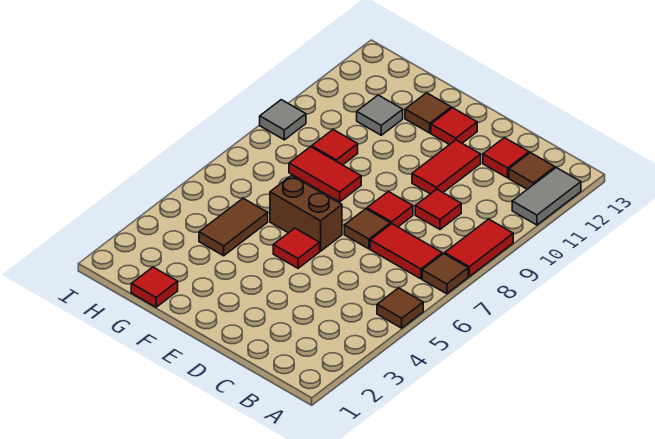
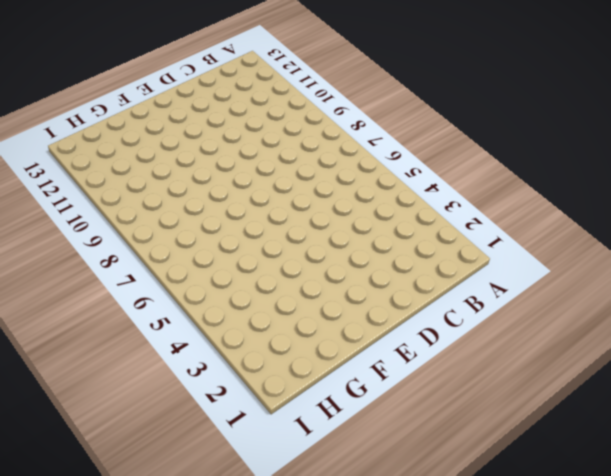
none -> brown tile A5 level 1
none -> brown tile A7 level 1
none -> red tile A8:A9 level 1

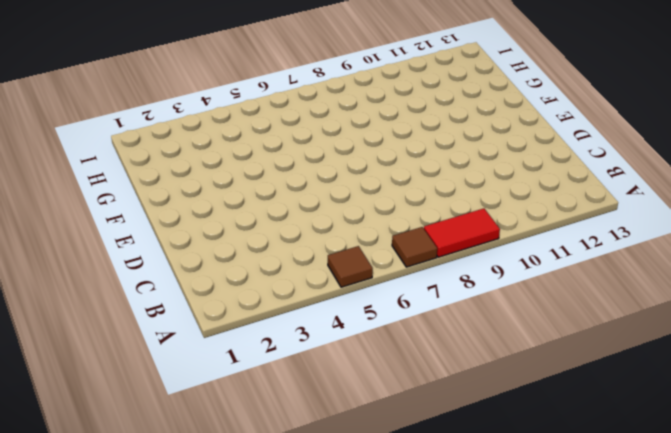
none -> grey tile A11:A12 level 1
none -> red tile B7:C7 level 1
none -> brown tile B12 level 1

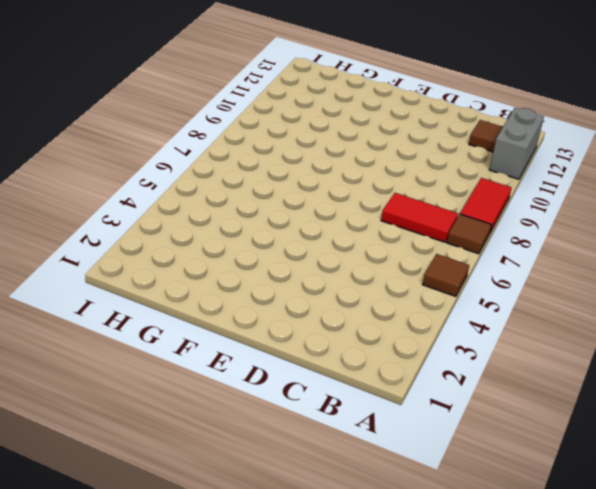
grey brick A11:A12 level 1 -> grey tile A11:A12 level 1
none -> red tile C9 level 1
none -> red tile C12 level 1
none -> brown tile D7 level 1

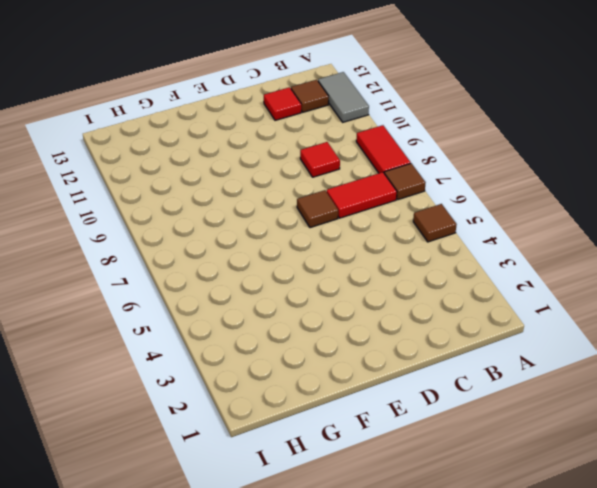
none -> red tile D8 level 1
none -> red tile D10:D11 level 1
none -> red tile E5 level 1

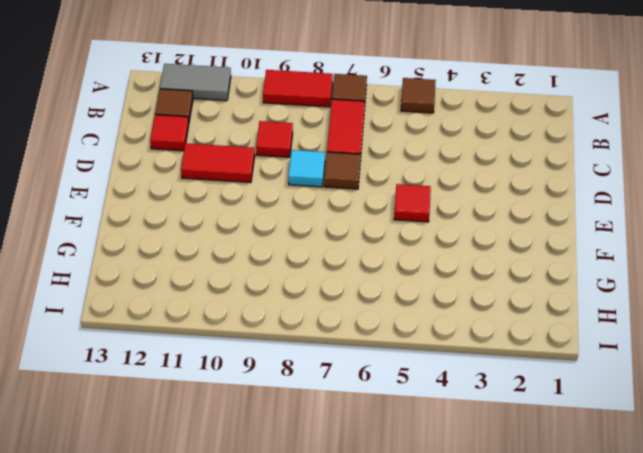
cyan tile D8 level 1 -> red tile D8 level 1
none -> brown brick E6:F6 level 1
none -> red tile E12 level 1
none -> red tile F8:G8 level 1

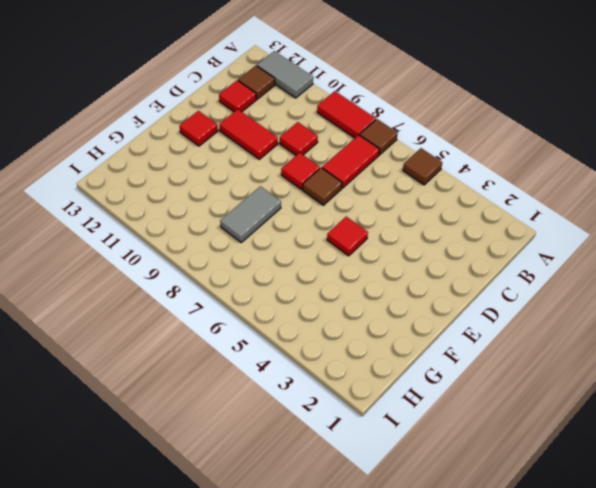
grey tile F8:G8 level 1 -> red tile F8:G8 level 1
none -> brown brick E6:F6 level 1
none -> brown tile F12 level 1
none -> red tile G1 level 1

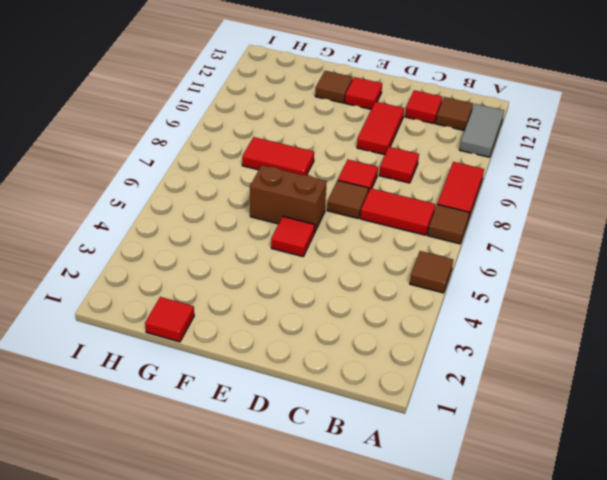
none -> brown tile G4:G5 level 1
none -> red tile G9 level 1
none -> grey tile G11 level 1

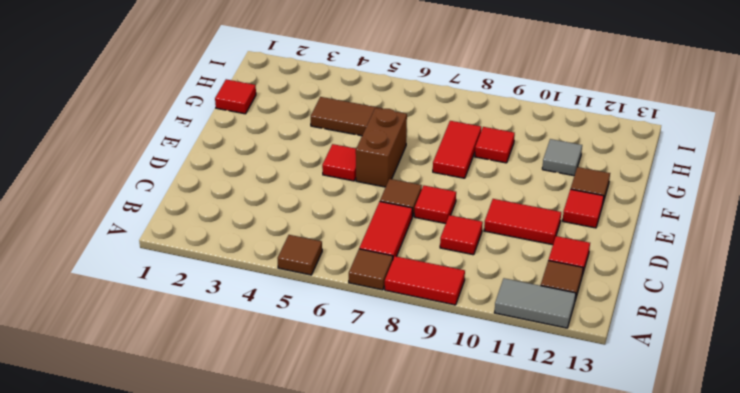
none -> grey tile I9 level 1

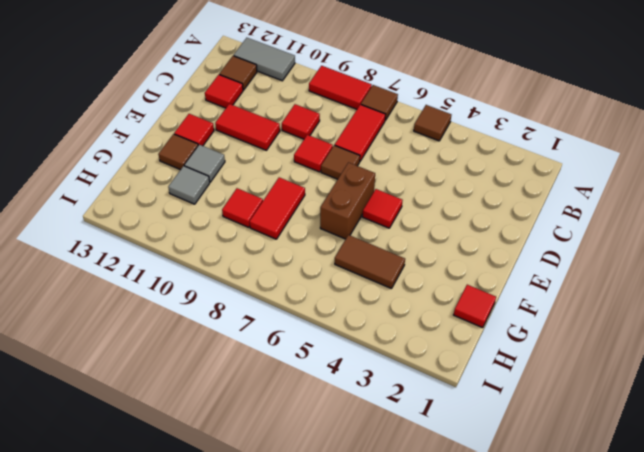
grey tile F11 level 1 -> grey tile I9 level 1

